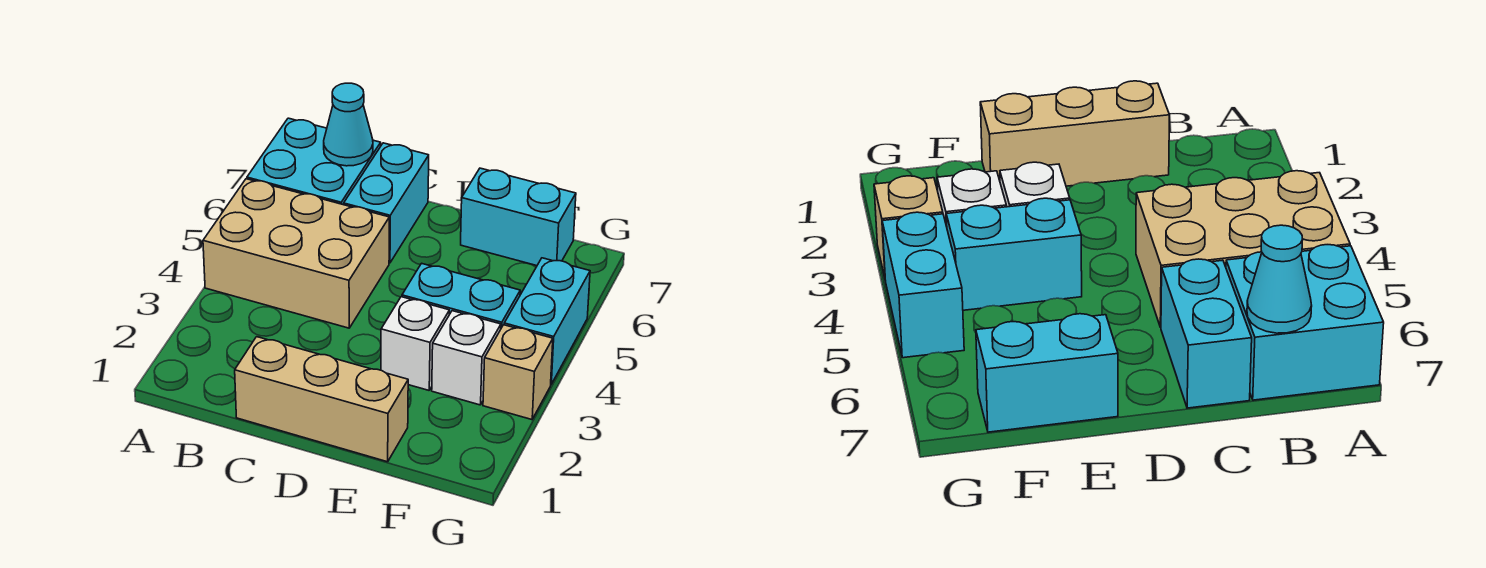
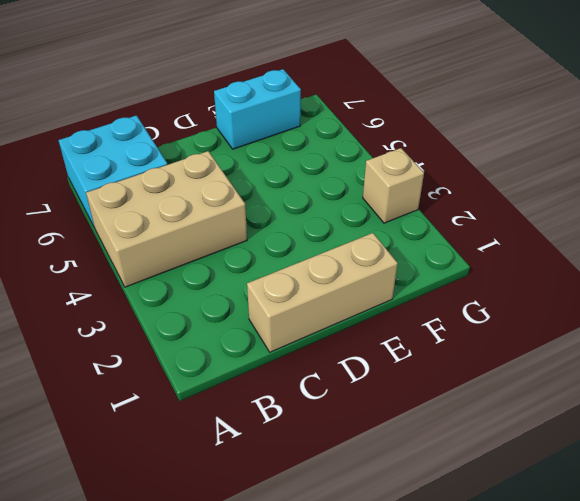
none -> cyan brick C6:C7 level 1
none -> white brick E3 level 1

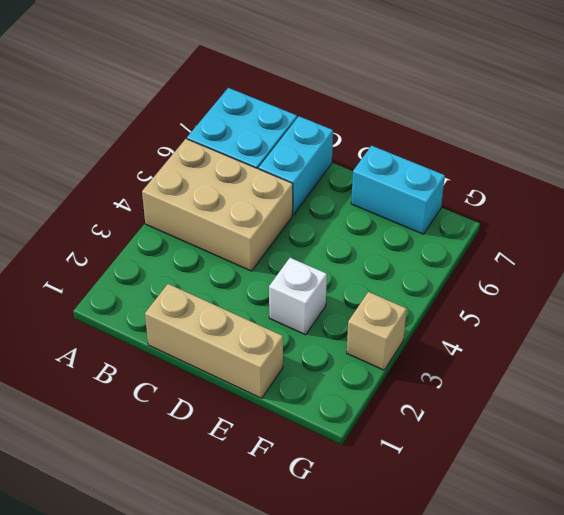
none -> cyan brick E4:F4 level 1
none -> white brick F3 level 1

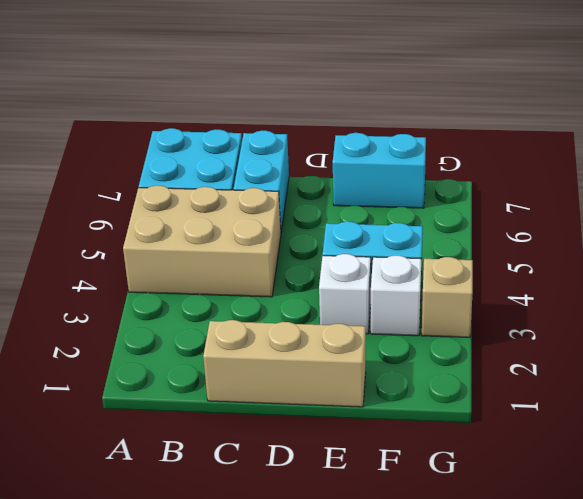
none -> cyan brick G4:G5 level 1
none -> cyan cone B7 level 2

